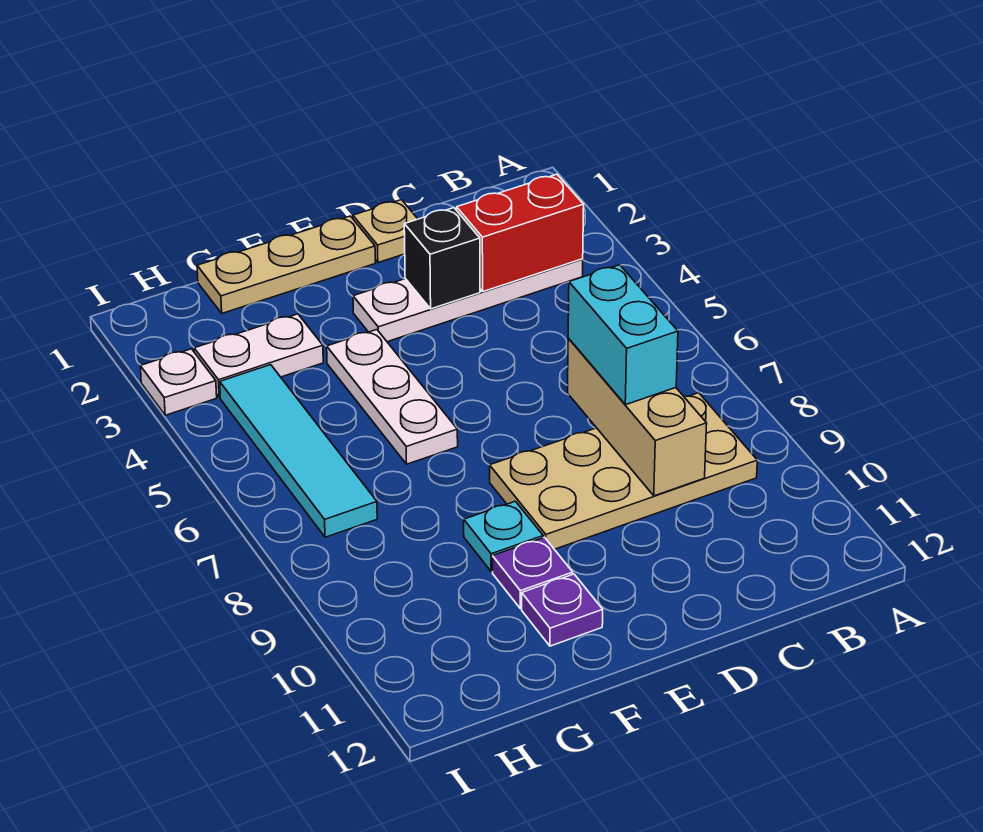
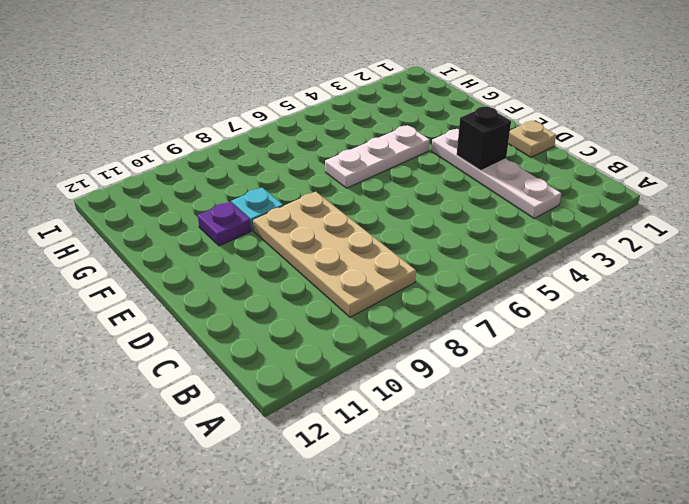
none -> tan plate E1:G1 level 1
none -> purple plate F11 level 1
none -> white plate G3:H3 level 1

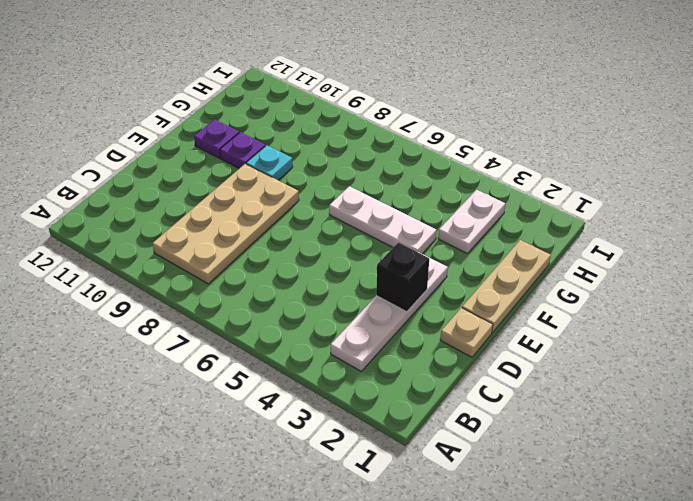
none -> cyan tile H4:H7 level 1
none -> white plate I3 level 1
none -> red brick B3:C3 level 2

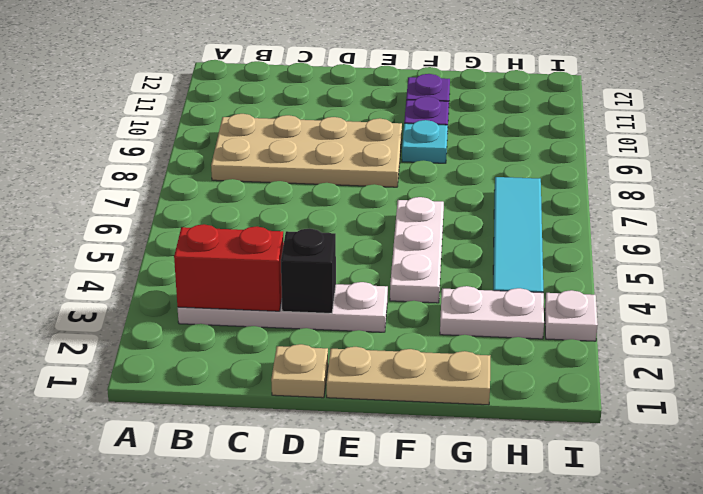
none -> tan brick C7:C9 level 2
none -> cyan brick C7:C8 level 3

